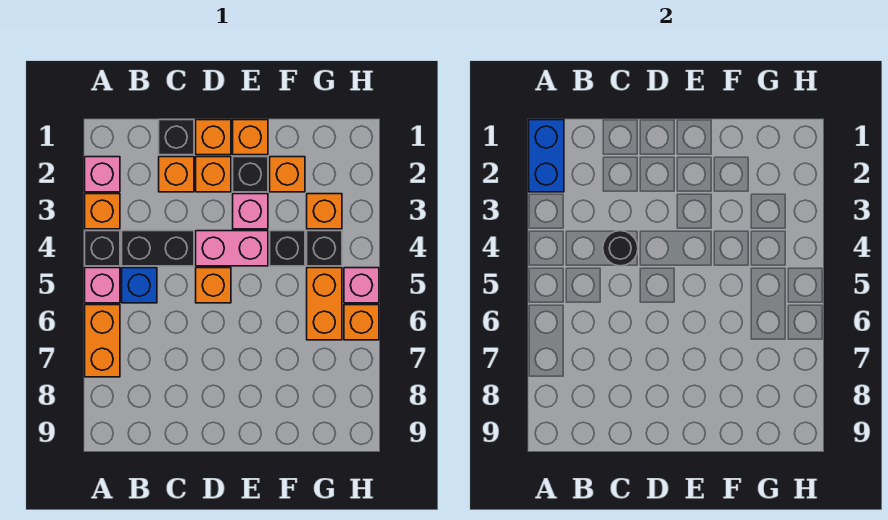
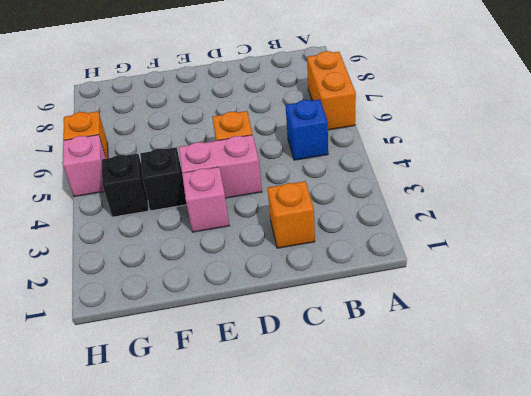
none -> pink brick A2 level 1
none -> orange brick A3 level 1
none -> black brick A4 level 1

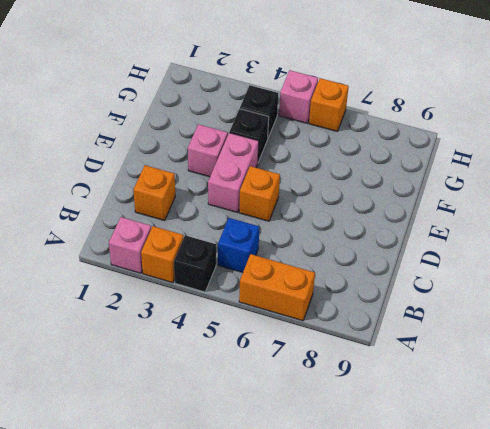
none -> pink brick A5 level 1
none -> black brick B4:C4 level 1
none -> black brick C1 level 1

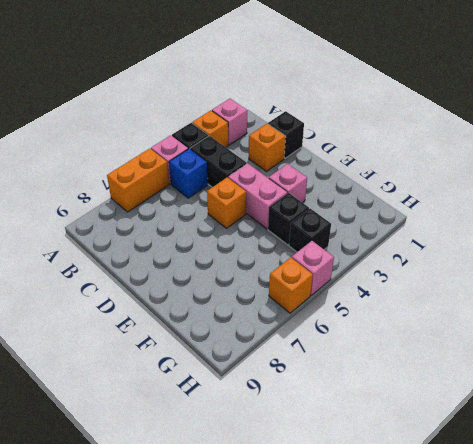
none -> orange brick D1 level 1
none -> orange brick D2 level 1
none -> orange brick E1 level 1

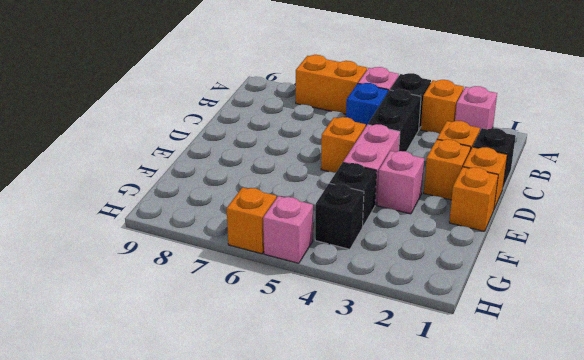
none -> black brick E2 level 1
none -> orange brick F2 level 1
none -> orange brick G3 level 1

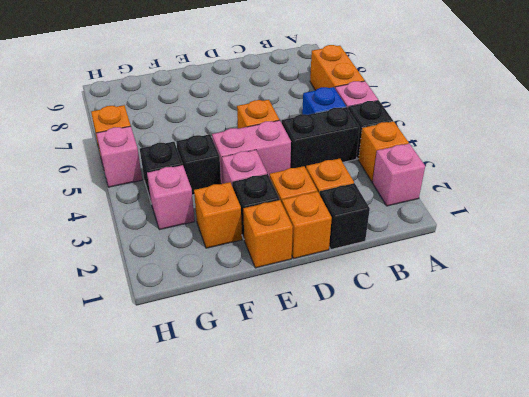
pink brick G3 level 1 -> orange brick G3 level 1
none -> orange brick G5:G6 level 1
none -> blue brick A1:A2 level 2
none -> black round brick C4 level 2

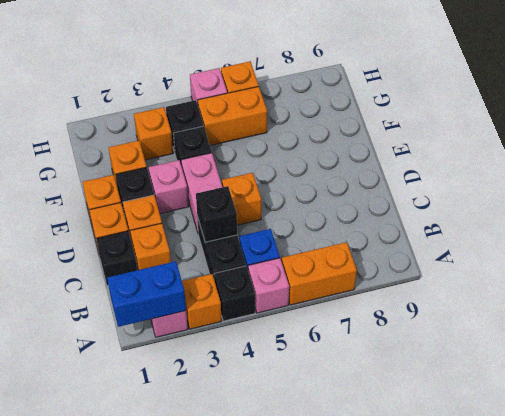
black brick C4 level 2 -> black round brick C4 level 2

